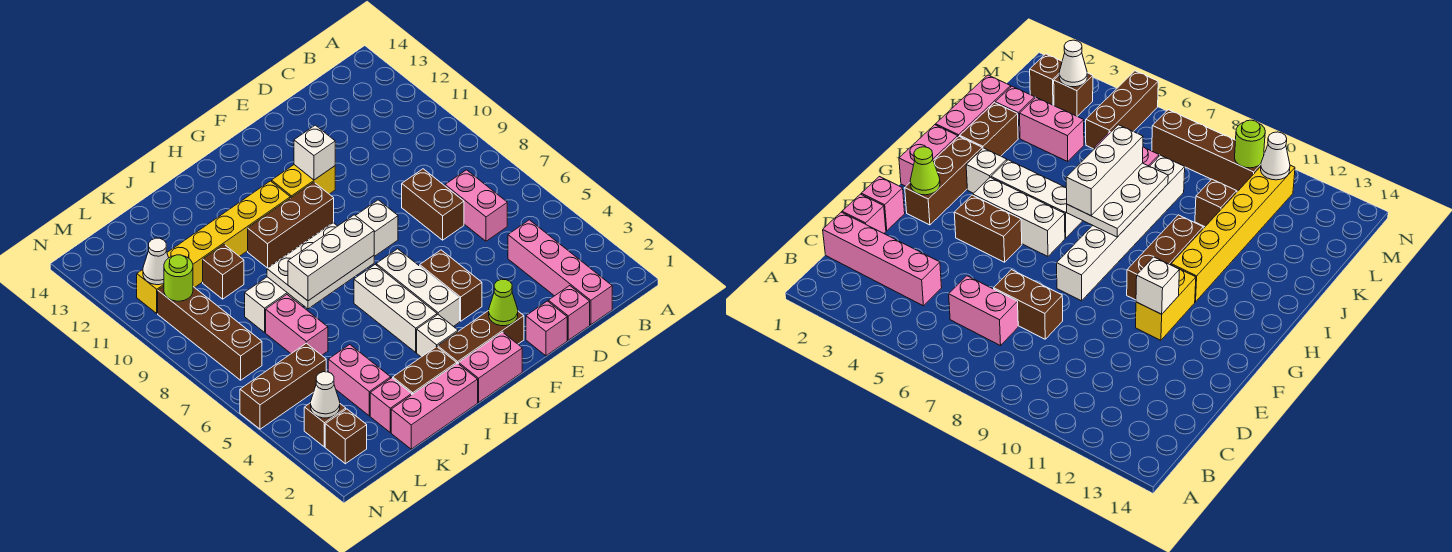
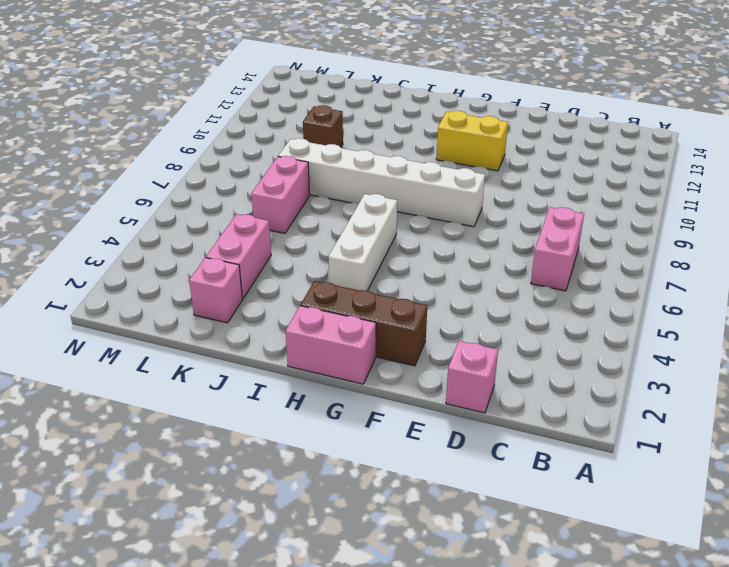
none -> pink brick C1:C4 level 1
none -> brown brick D7:D8 level 1
none -> pink brick E1 level 1
none -> brown brick F4:F5 level 1

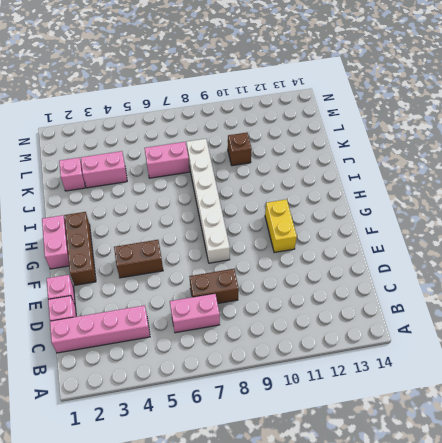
none -> white brick G4:G6 level 1
none -> brown brick G10:I10 level 1
none -> white brick H3 level 1
none -> white brick H4:H6 level 1

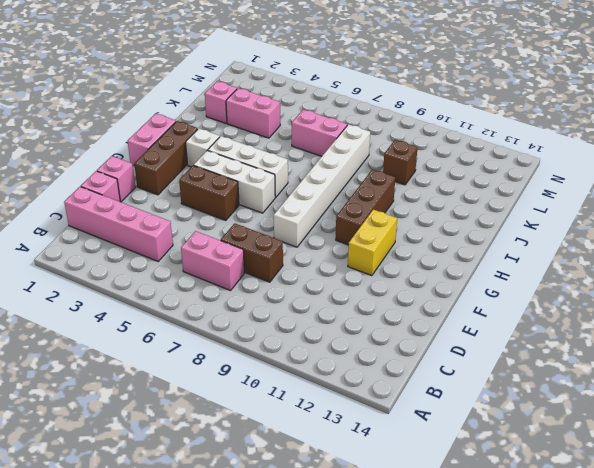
none -> yellow brick H11:M11 level 1
none -> pink brick I1:K1 level 1
none -> brown brick I2:J2 level 1
none -> brown brick L5:N5 level 1

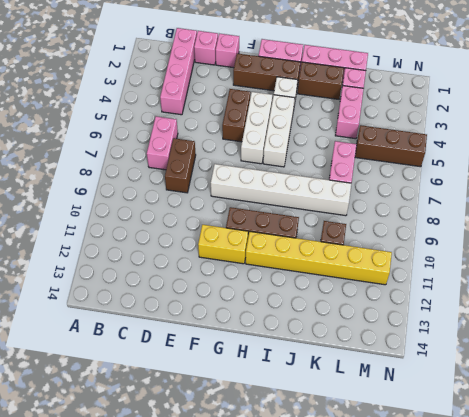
none -> brown brick M2 level 1
none -> brown brick M3 level 1
none -> brown brick M7:M10 level 1
none -> lime cone F2 level 2

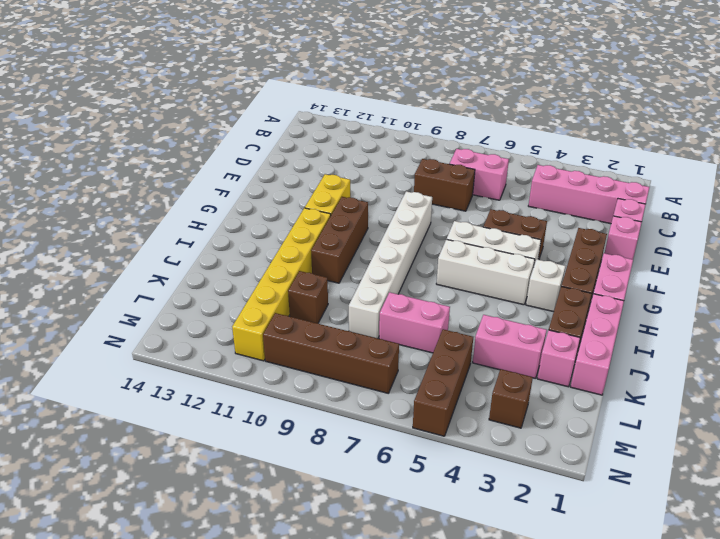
none -> brown brick M2 level 1
none -> lime cone F2 level 2
none -> white brick F11 level 2
none -> white plate H7:J8 level 2

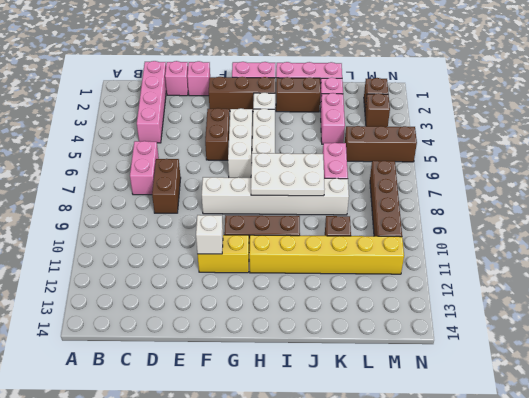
none -> lime cone F2 level 2
none -> white cone M3 level 2
none -> lime round brick M10 level 2
none -> white cone M11 level 2

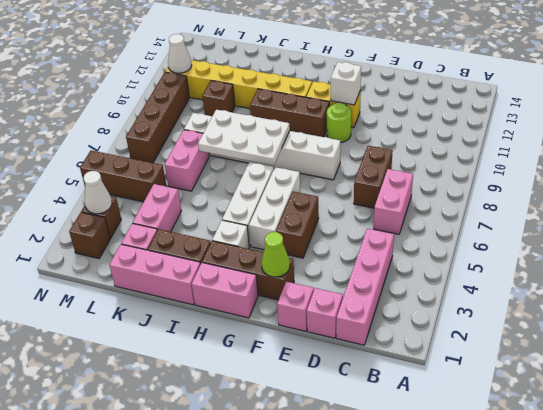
lime round brick F10 level 1 -> lime round brick M10 level 2
none -> white brick H7:J7 level 3

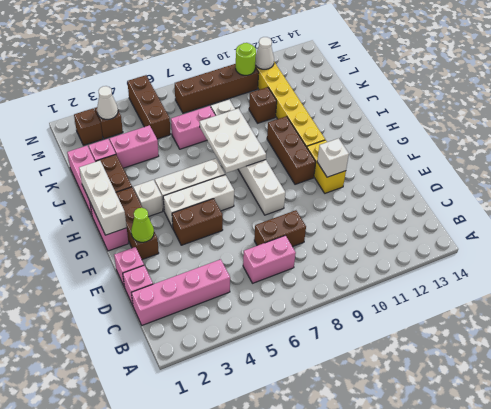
white brick G1:I1 level 2 -> white brick H7:J7 level 3

